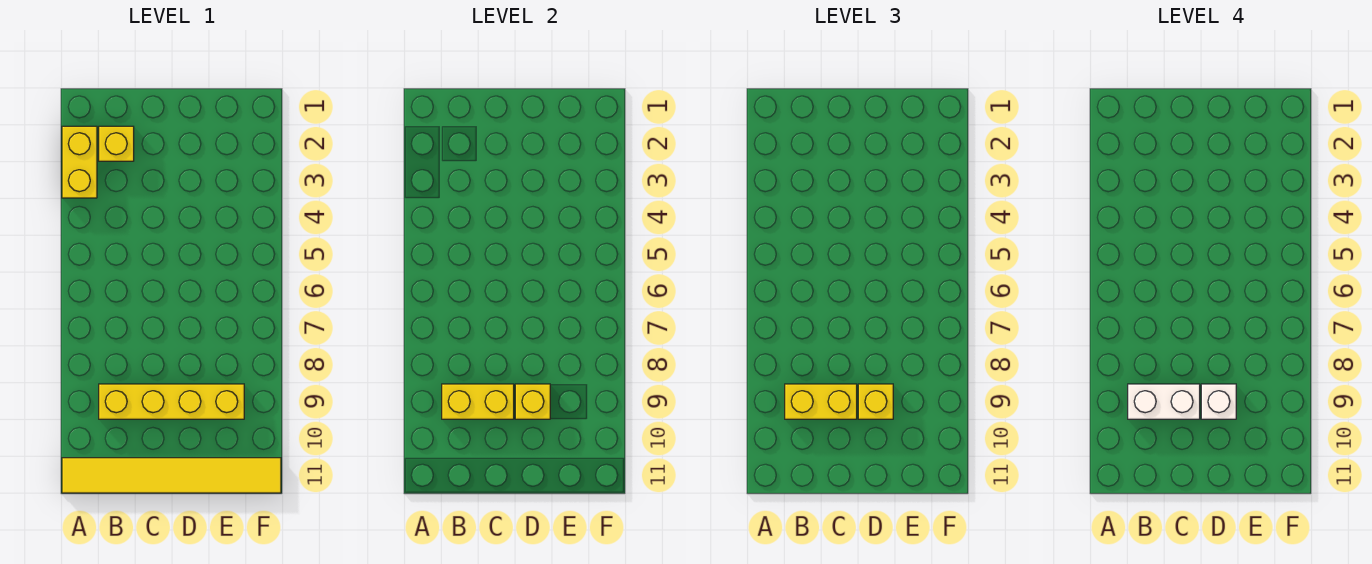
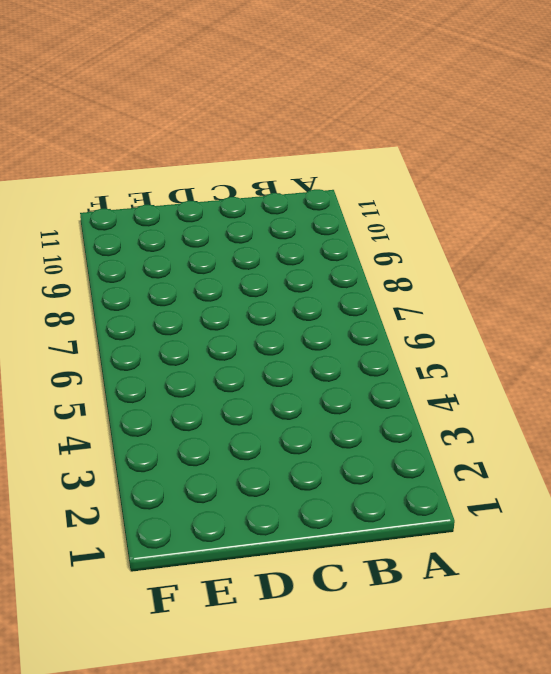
none -> yellow brick A2:A3 level 1
none -> yellow tile A11:F11 level 1

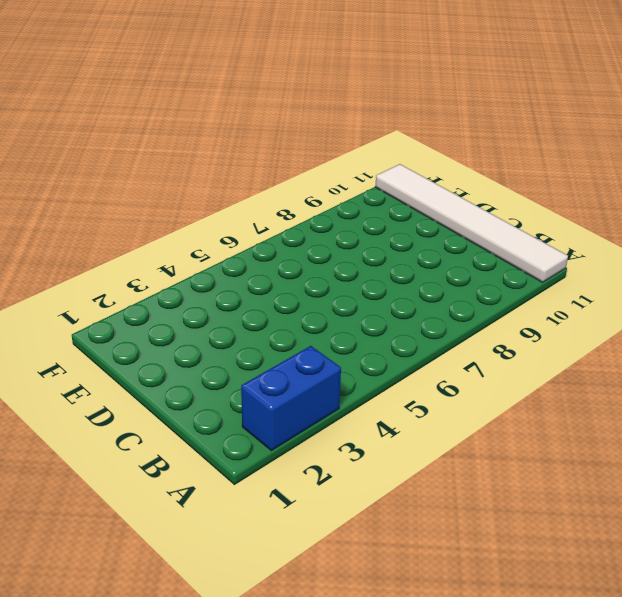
blue brick A2:A3 level 1 -> yellow brick A2:A3 level 1
white tile A11:F11 level 1 -> yellow tile A11:F11 level 1
none -> yellow brick B2 level 1
none -> yellow brick B9:E9 level 1

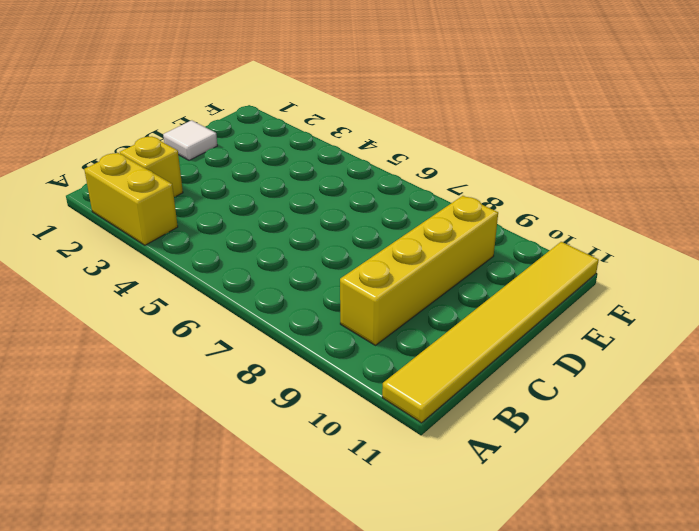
white tile D1 level 1 -> none
none -> yellow brick B9:C9 level 2
none -> yellow brick D9 level 2

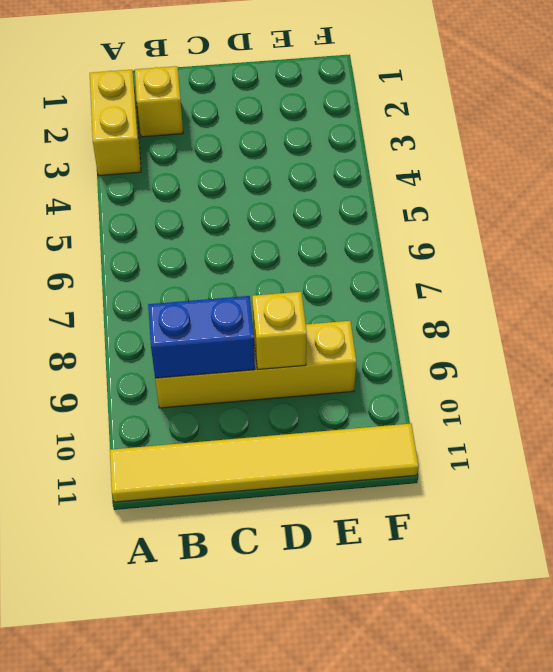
blue brick B9:C9 level 2 -> yellow brick B9:C9 level 2
none -> yellow brick B9:C9 level 3
none -> yellow brick D9 level 3

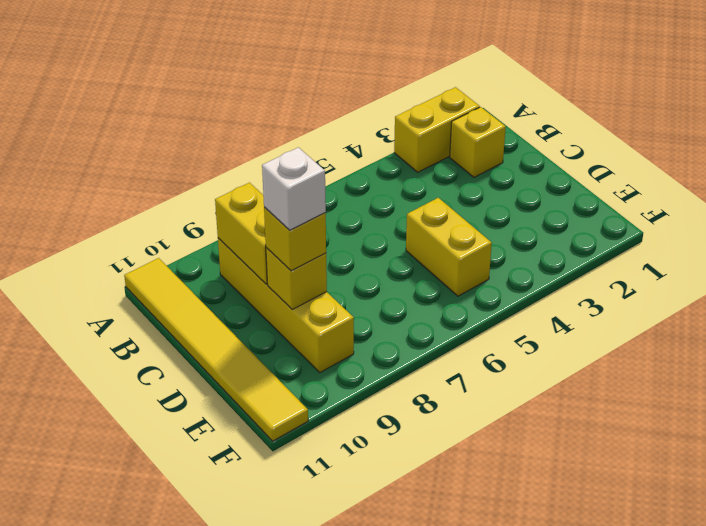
yellow brick D5:E5 level 1 -> yellow brick B9:C9 level 3
none -> white brick B9:C9 level 4

